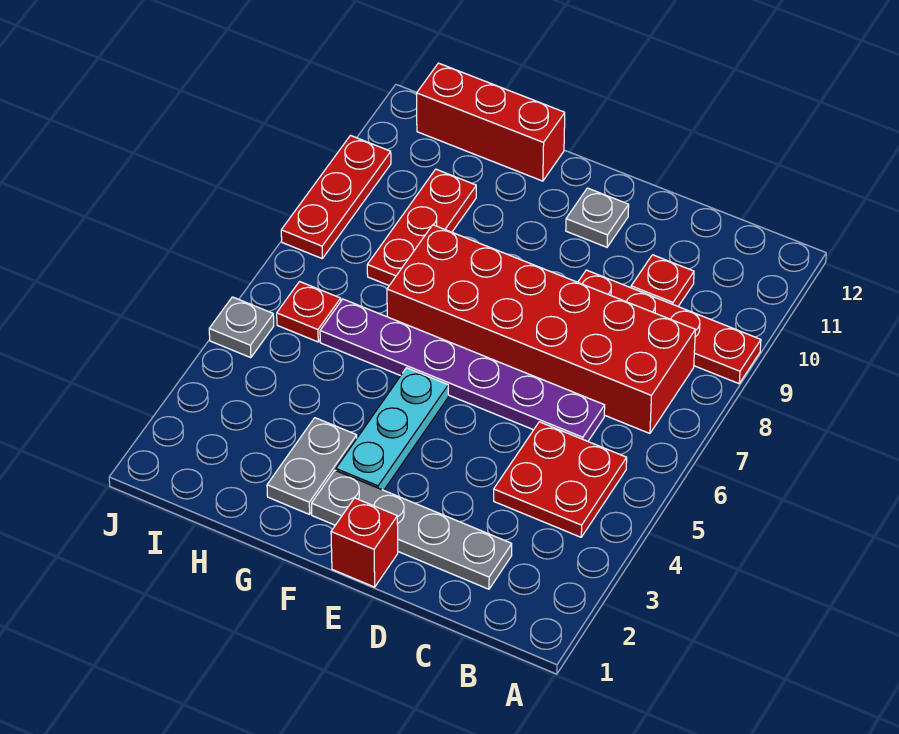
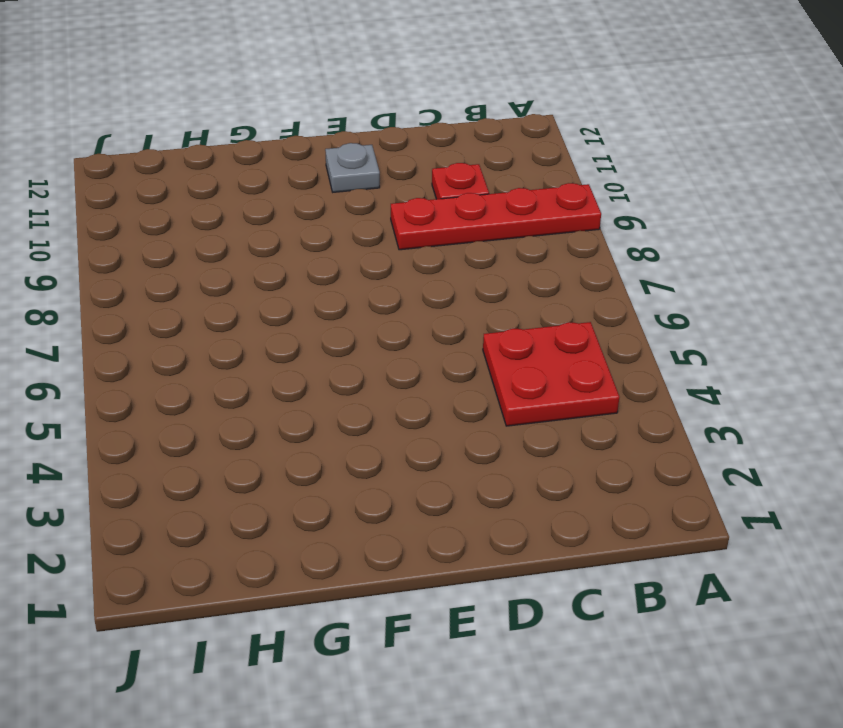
none -> red brick B7:G8 level 1
none -> grey plate C2:F2 level 1
none -> purple plate C6:H6 level 1

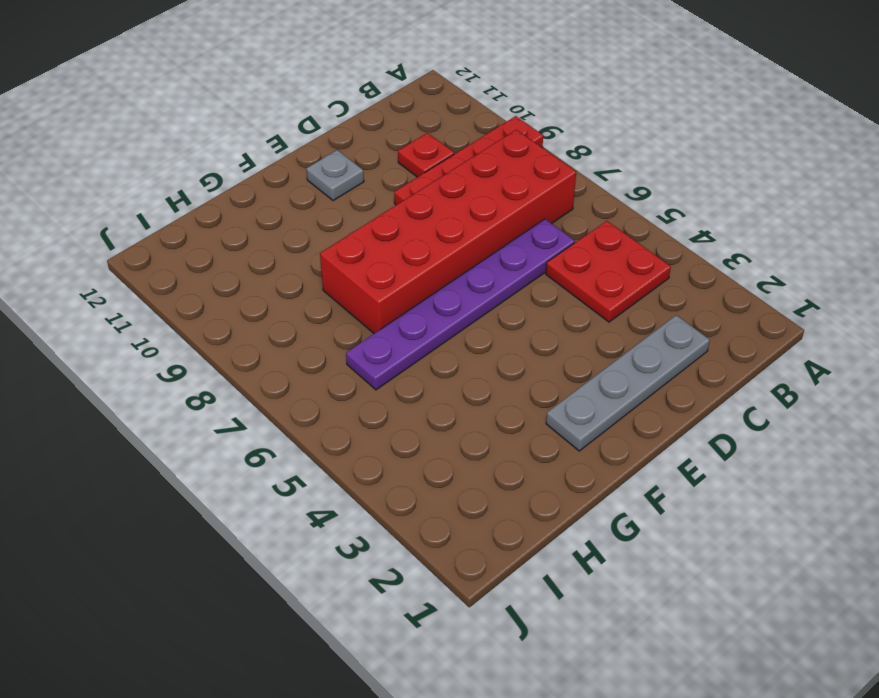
none -> red brick E1 level 1
none -> cyan plate F3:F5 level 1
none -> grey plate G2:G3 level 1

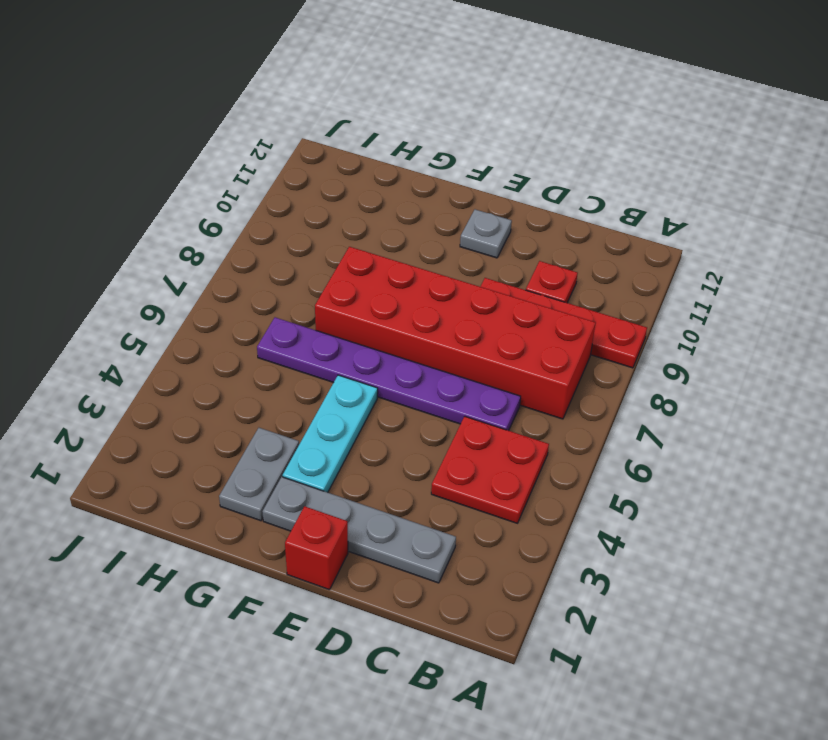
none -> red brick G12:I12 level 1
none -> red plate H8:H10 level 1
none -> red plate I6 level 1

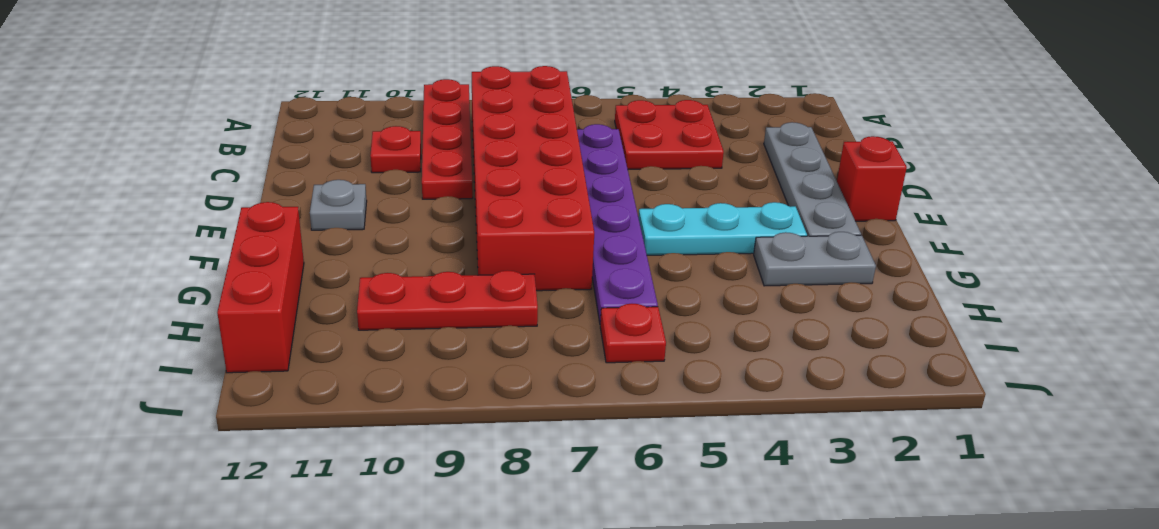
none -> grey plate J5 level 1
none -> red plate J8:J10 level 1

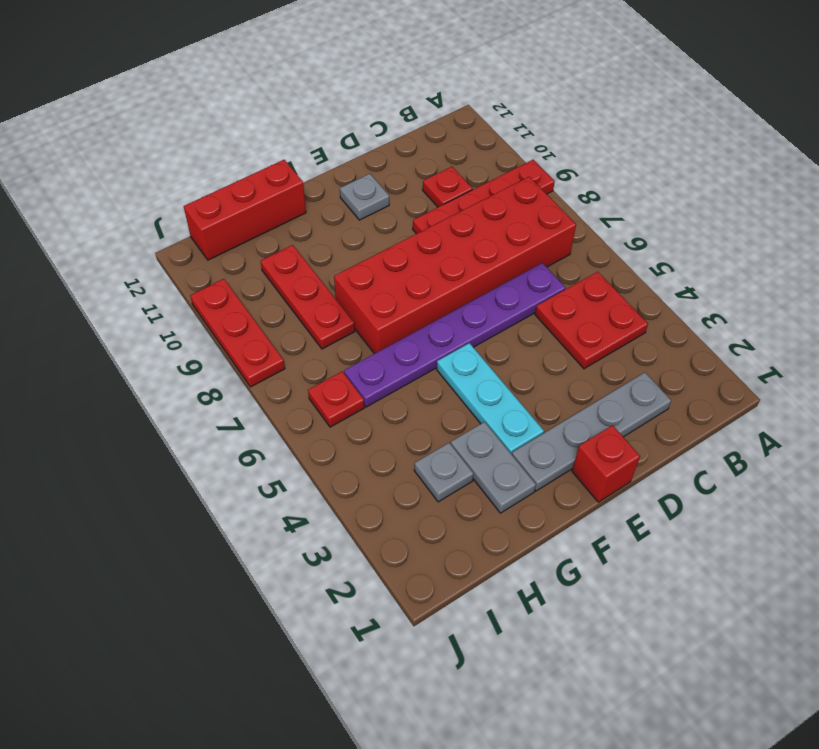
grey plate H3 level 1 -> grey plate J5 level 1

